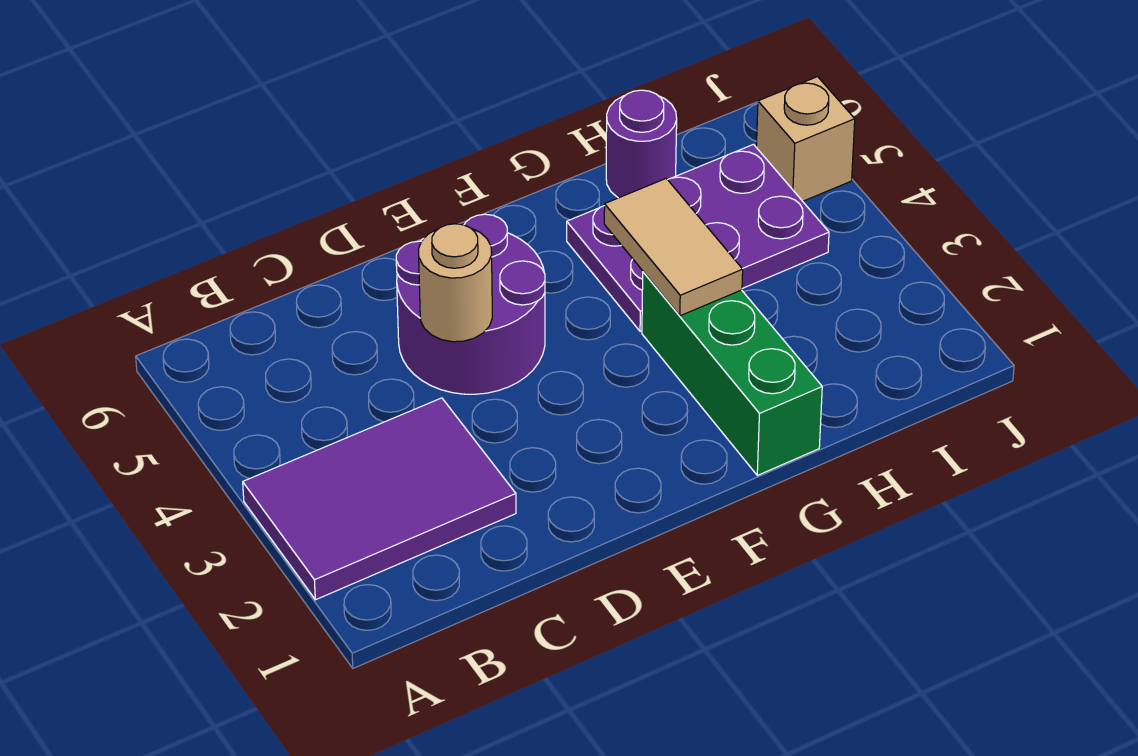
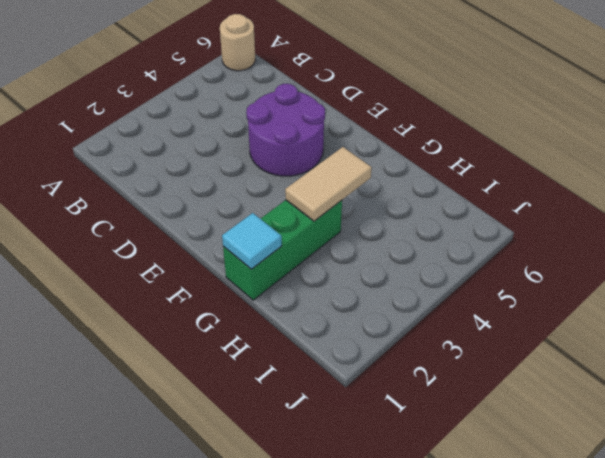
tan round brick A6 level 1 -> tan round brick D4 level 2
cyan tile G1 level 2 -> none
none -> purple tile A2:C3 level 1
none -> purple plate G4:I5 level 1

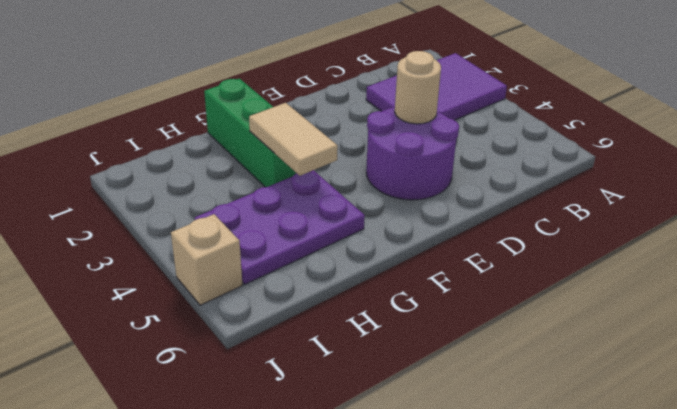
none -> purple round brick H6 level 1

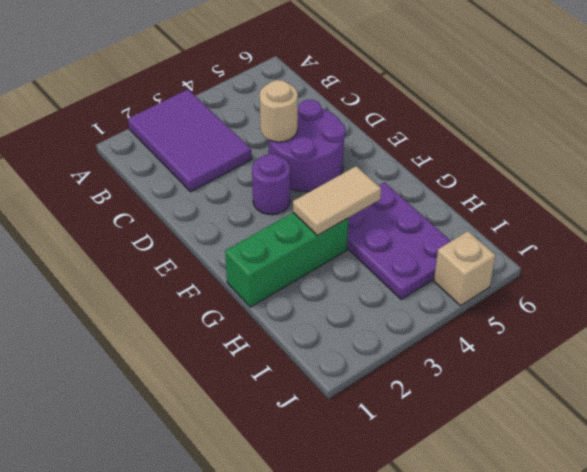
purple round brick E3 level 1 -> purple round brick H6 level 1

